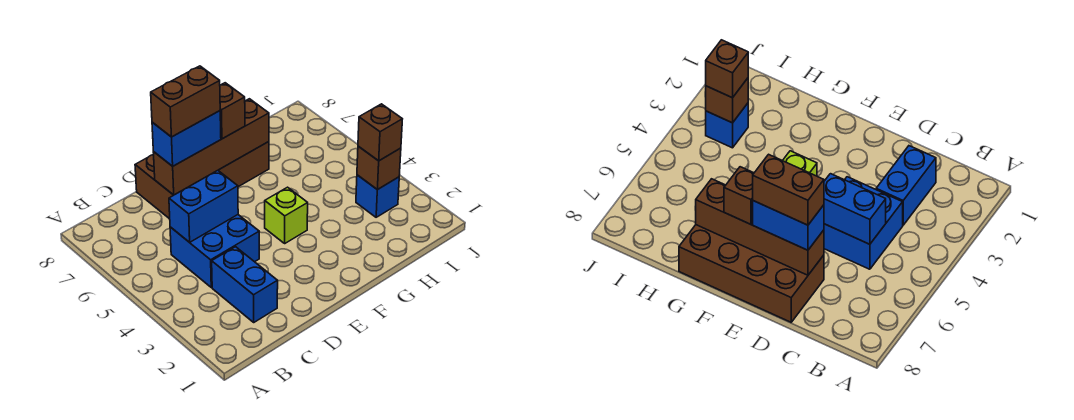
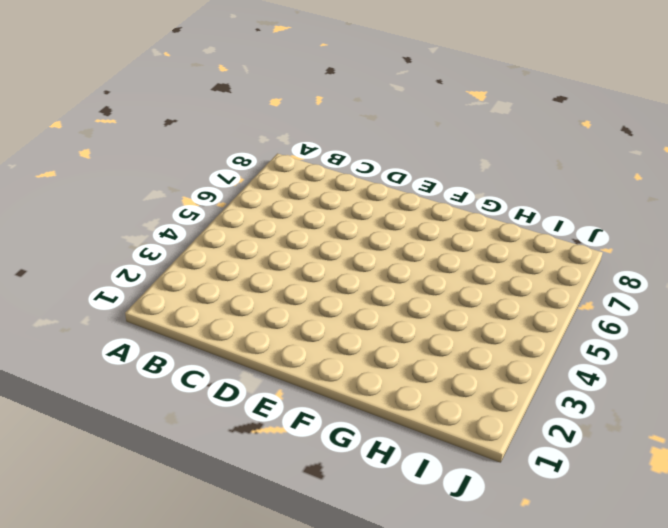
none -> blue brick C2:C3 level 1
none -> blue brick C4:D5 level 1
none -> brown brick D7:G8 level 1

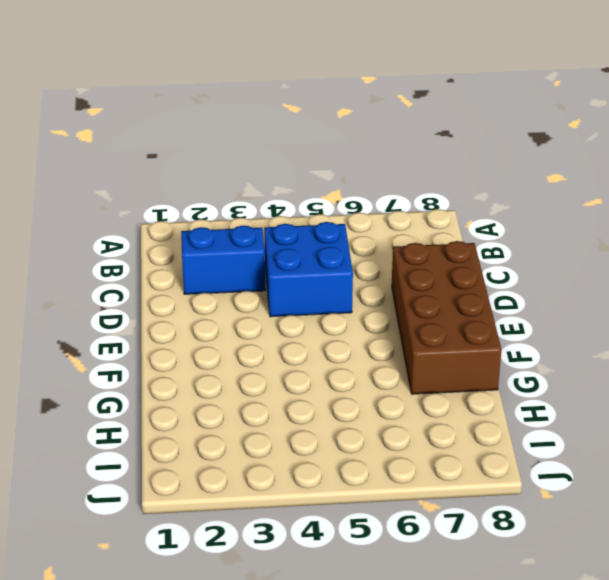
none -> lime brick F4 level 1
none -> blue brick I3 level 1
none -> blue brick C5:D5 level 2

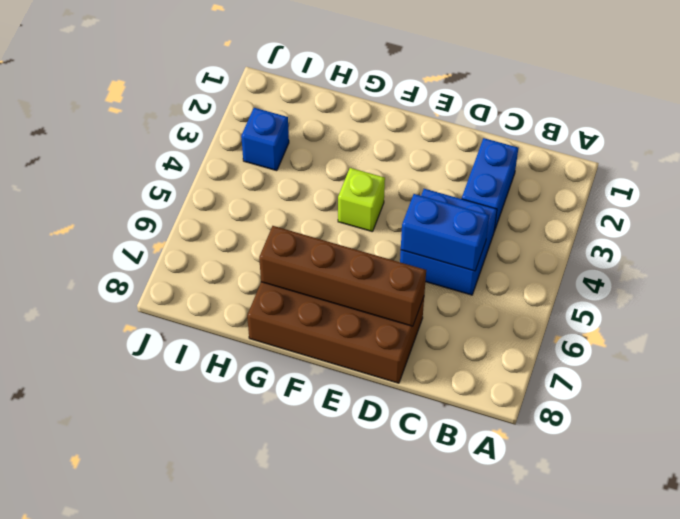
none -> brown brick I3 level 2
none -> blue brick D7:E7 level 3
none -> brown brick F7 level 3

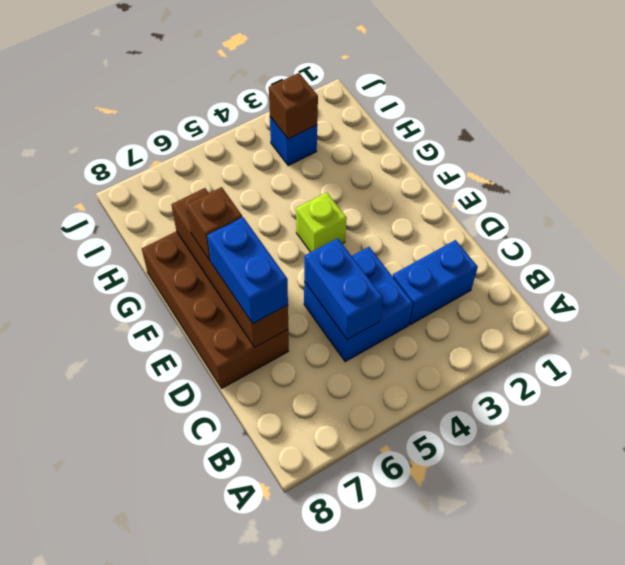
none -> brown brick I3 level 3
none -> brown brick D7:E7 level 4

